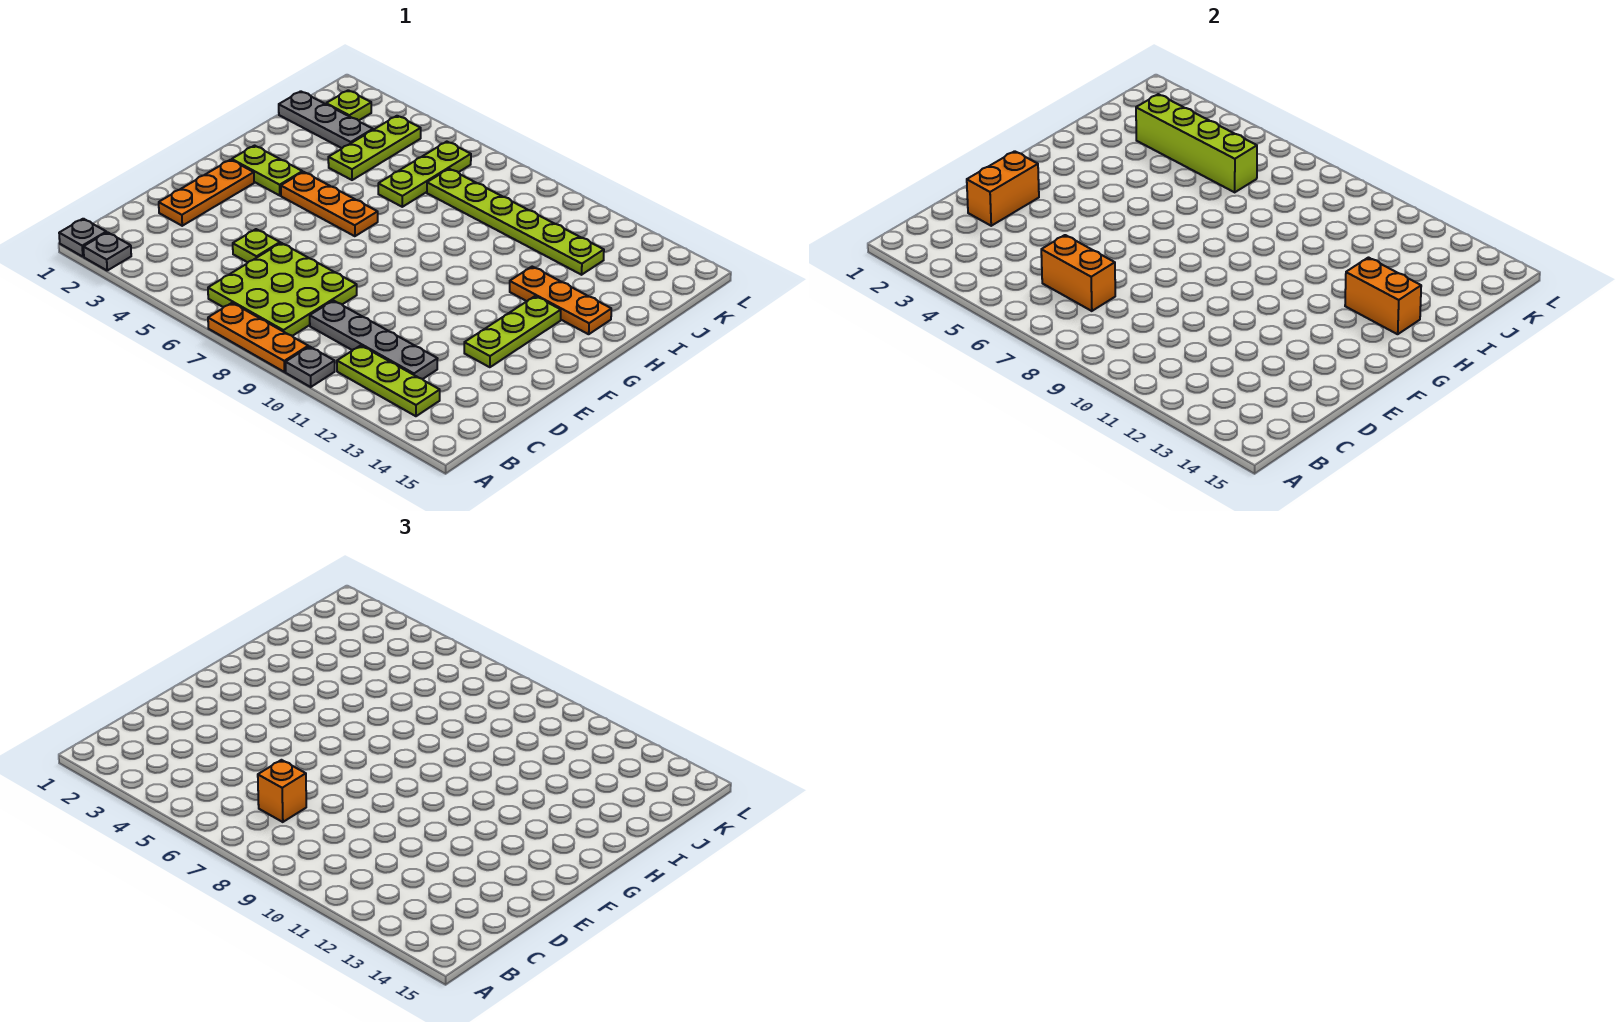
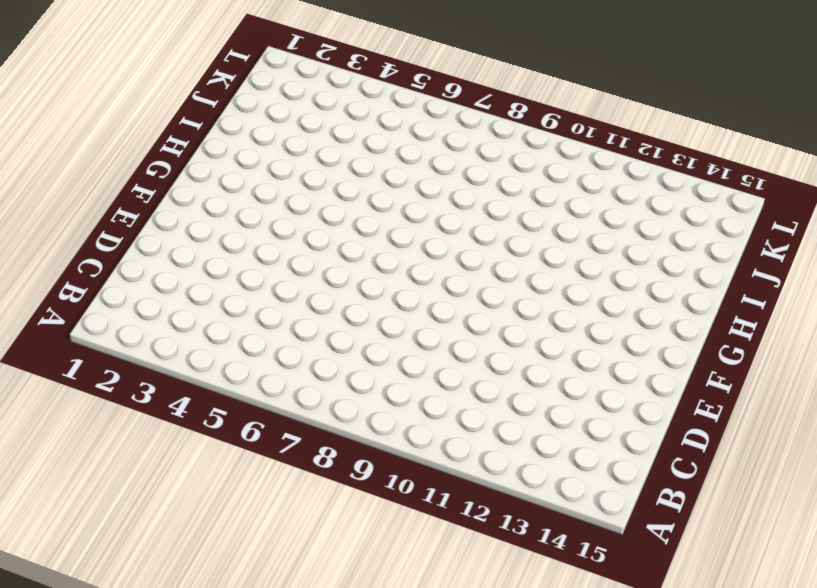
none -> grey plate A1 level 1
none -> grey plate A2 level 1
none -> orange plate A7:A9 level 1

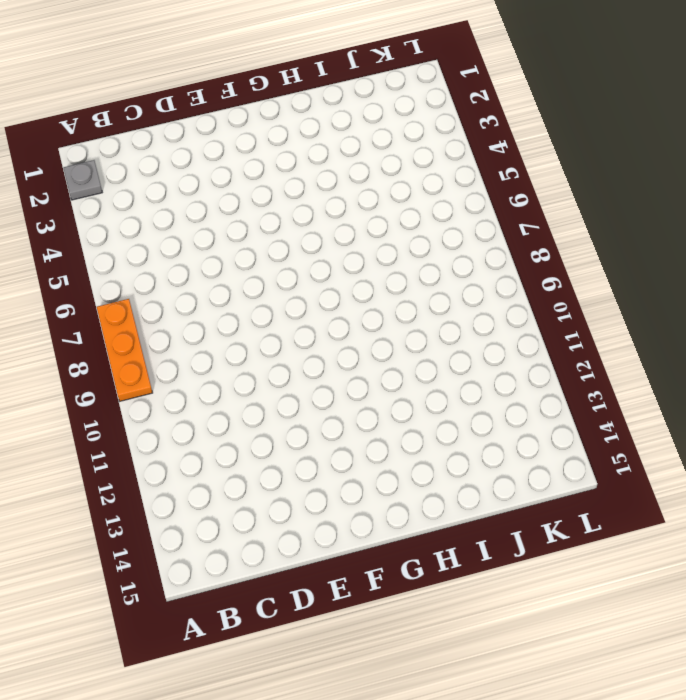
none -> grey plate A1 level 1
none -> grey plate A10 level 1
none -> lime plate B6:D8 level 1

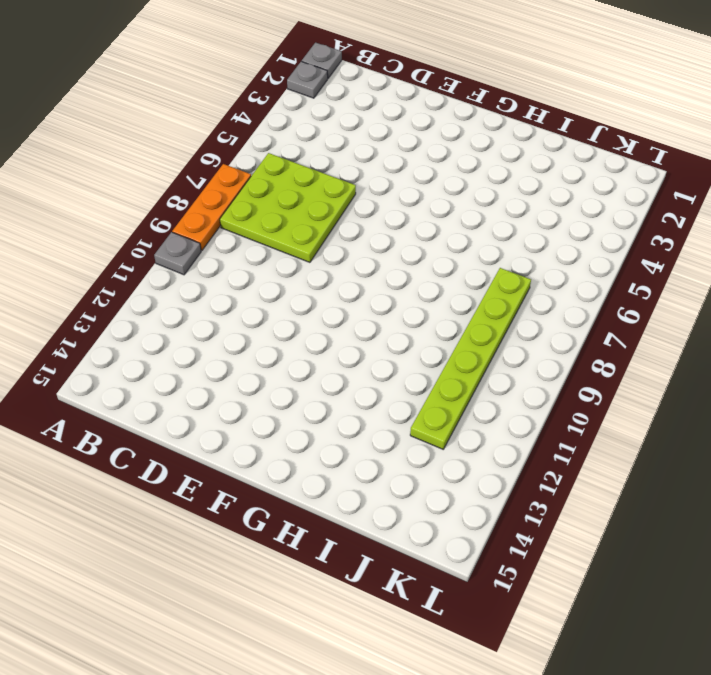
none -> lime plate B11:B13 level 1
none -> grey plate C9:C12 level 1
none -> orange plate D2:F2 level 1

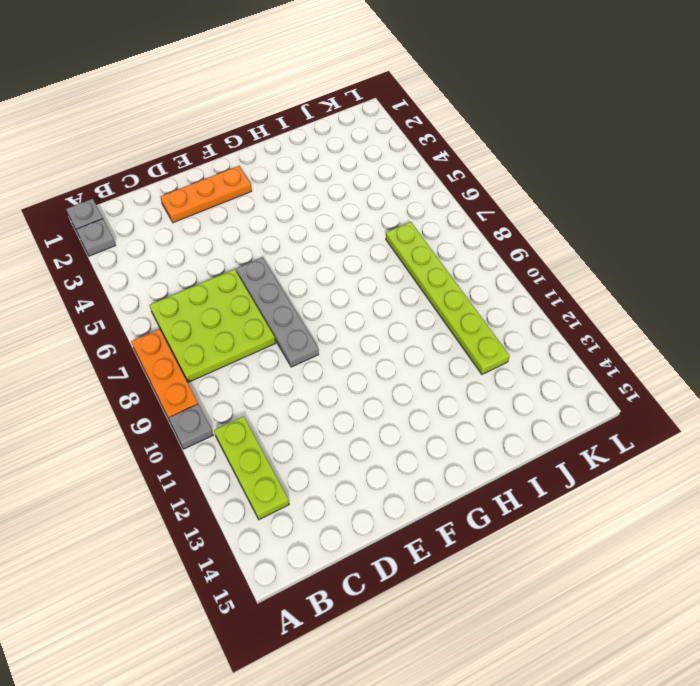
grey plate E6:E9 level 1 -> grey plate C9:C12 level 1
none -> lime plate D5 level 1
none -> lime plate E13:G13 level 1
none -> lime plate G2:G3 level 1

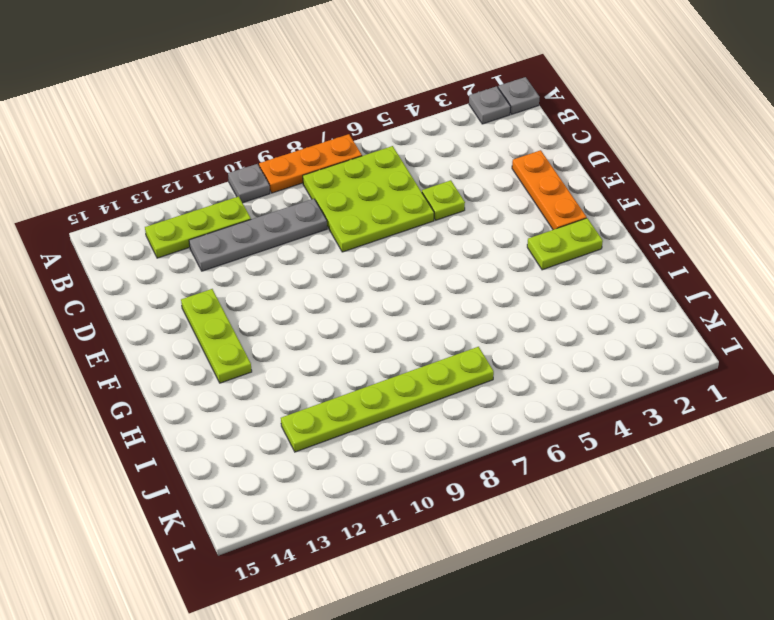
none -> orange plate G4:G6 level 1
none -> orange plate H12:H14 level 1
none -> lime plate I4:K4 level 1

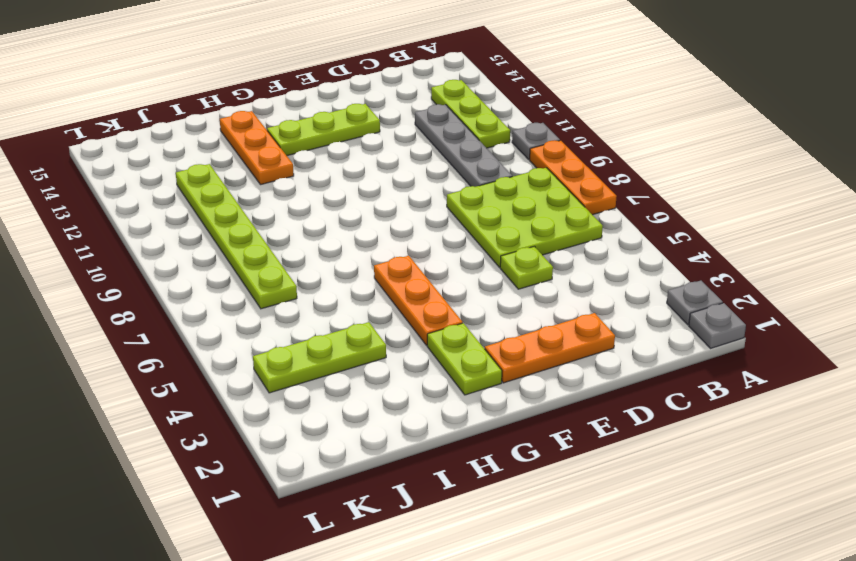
none -> lime plate I6:K6 level 1
none -> grey plate J1:J3 level 1
none -> lime plate K2 level 1

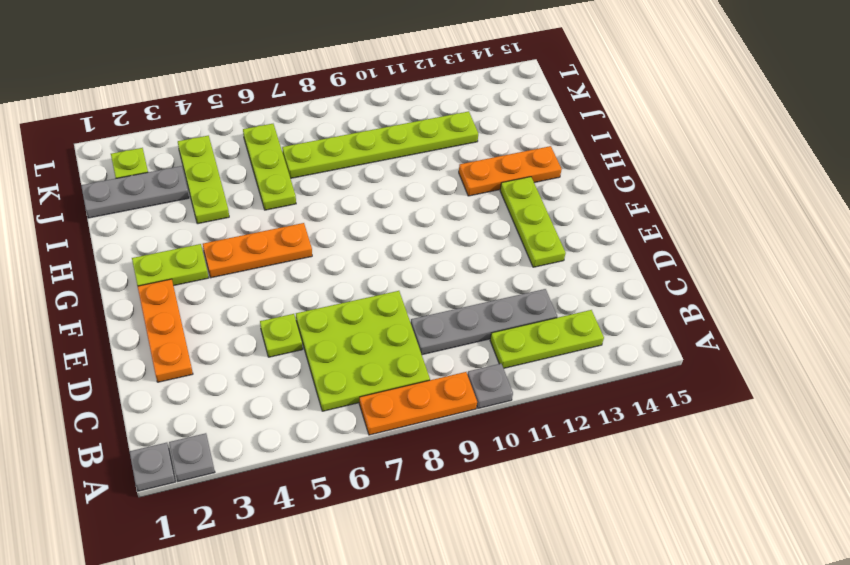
none -> orange brick C6:C7 level 2
none -> orange brick D2:E2 level 2
none -> orange brick H13:H14 level 2

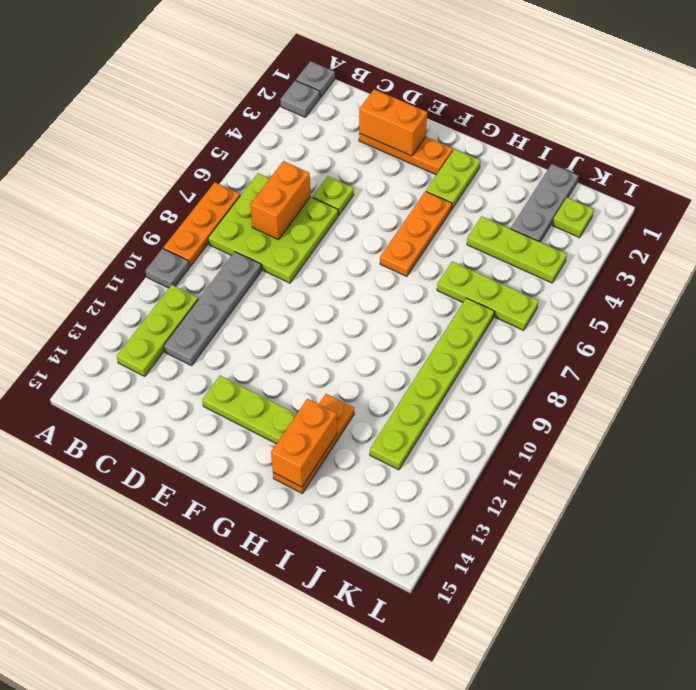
none -> lime brick J3:J6 level 2
none -> orange brick C7 level 3

